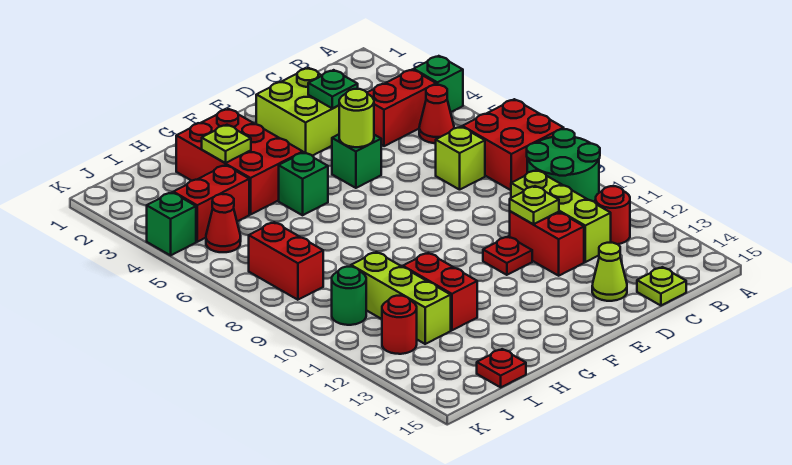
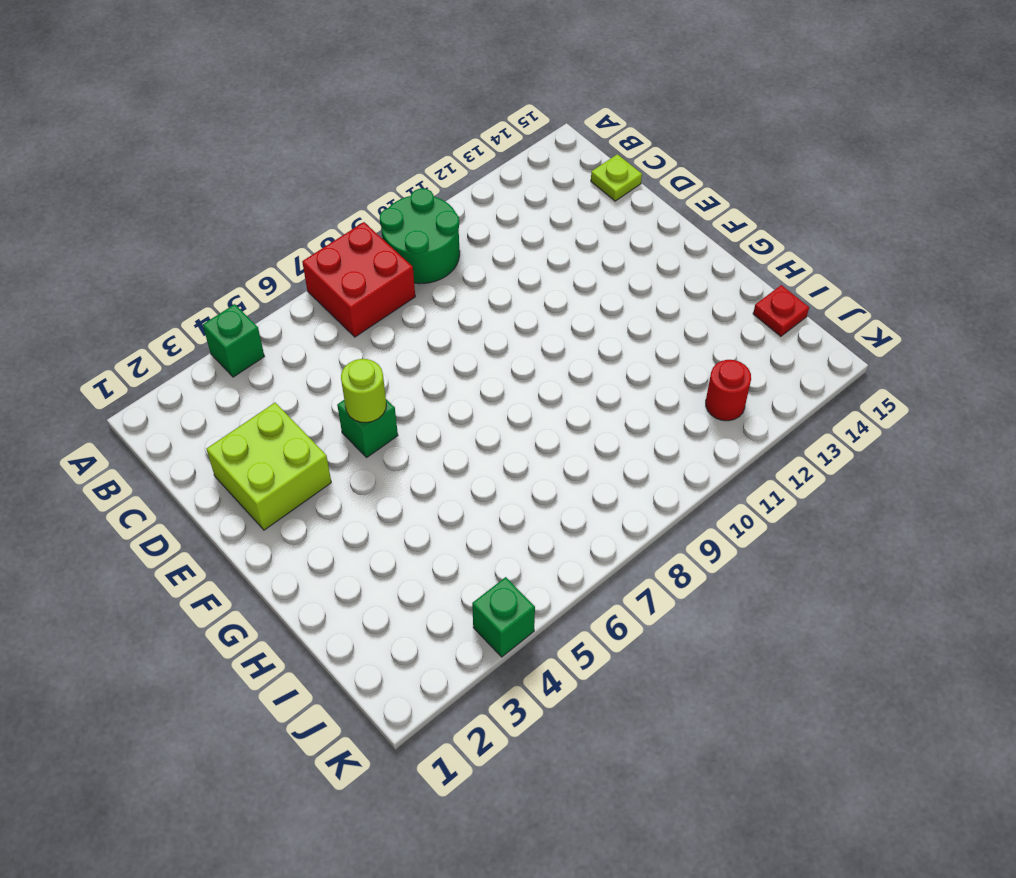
none -> red brick B4:C4 level 1
none -> red cone B5 level 1
none -> red round brick B12 level 1

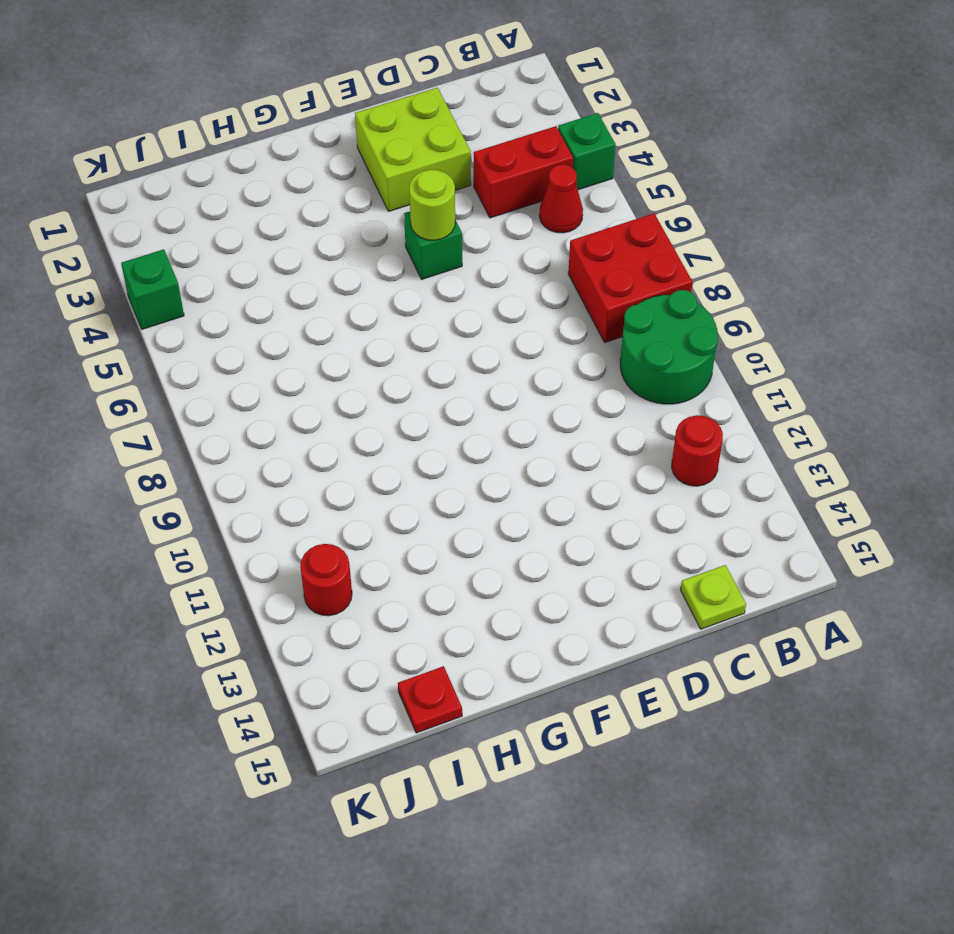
none -> lime brick C7 level 1
none -> lime brick C10:C12 level 1
none -> red brick D11:D12 level 1

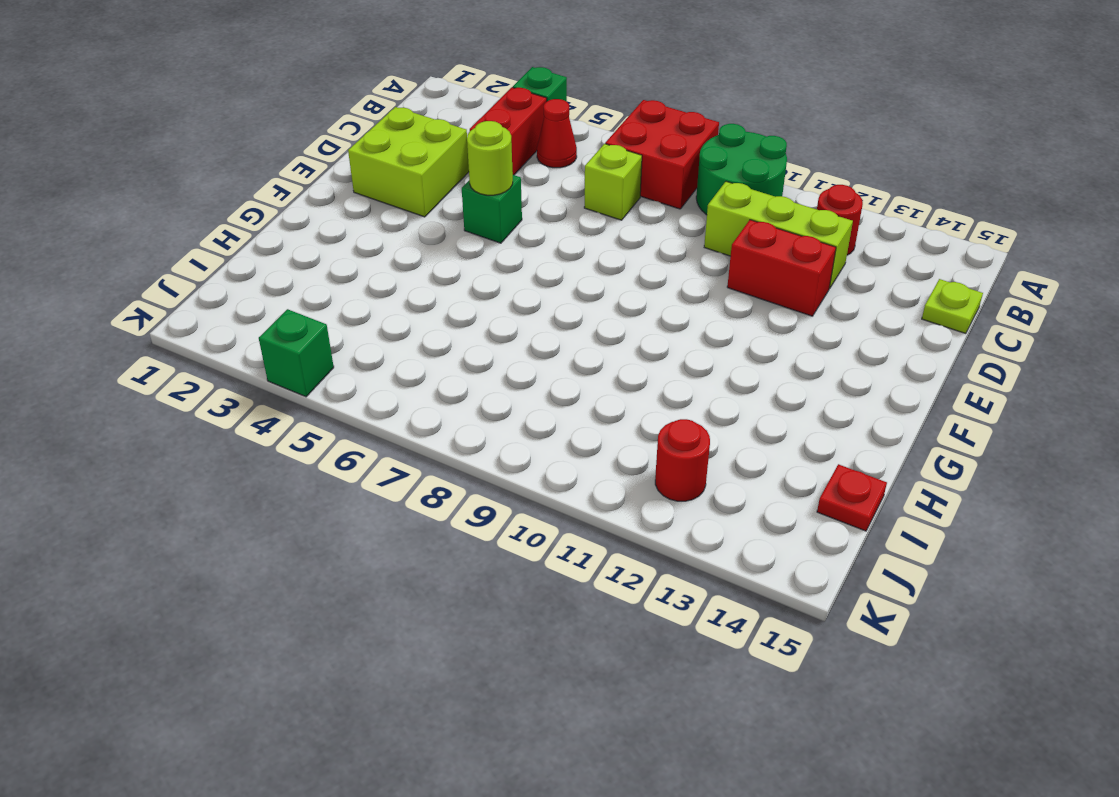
none -> lime cone D14 level 1
none -> red plate E11 level 1
none -> red brick G2:H4 level 1

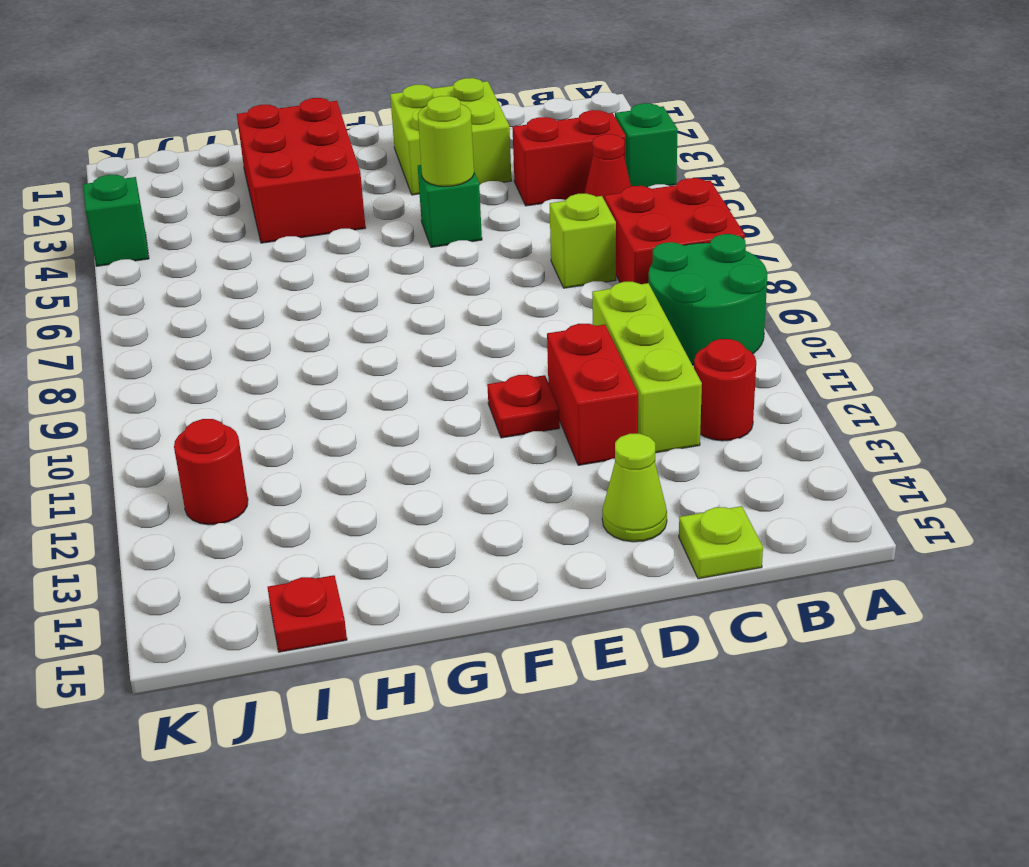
none -> green brick G5 level 1
none -> red brick H11:H12 level 1
none -> red brick I4:J4 level 1

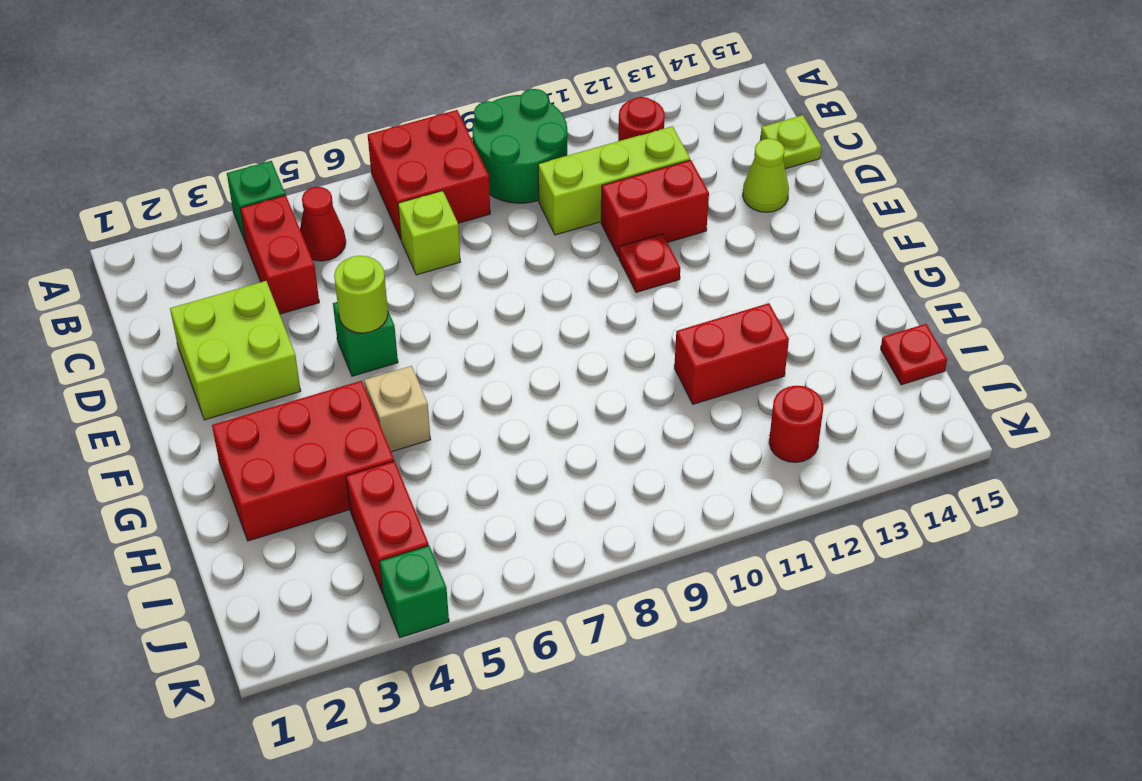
tan brick G5 level 1 -> green brick G5 level 1
none -> lime brick I10:I12 level 1
none -> red cone J5 level 1
none -> red brick J7:J8 level 1

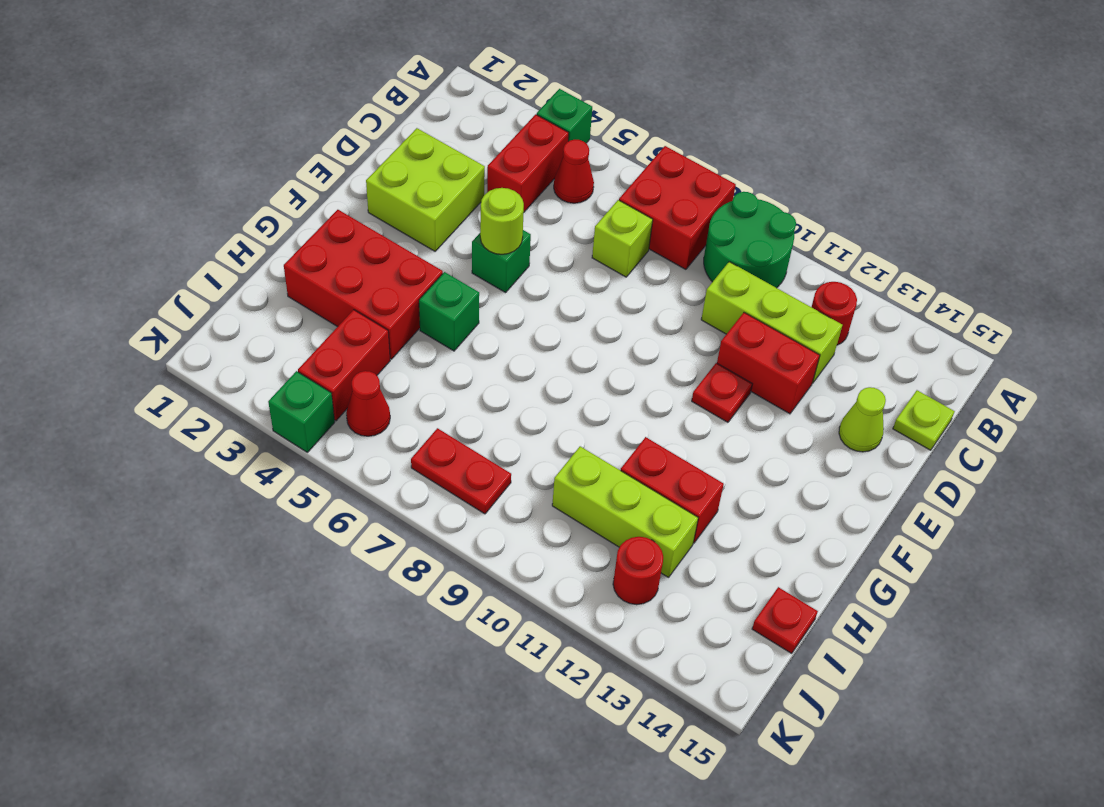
red plate J7:J8 level 1 -> red brick J7:J8 level 1
none -> green round brick J10 level 1
none -> green plate D3 level 2
none -> lime plate D11 level 2

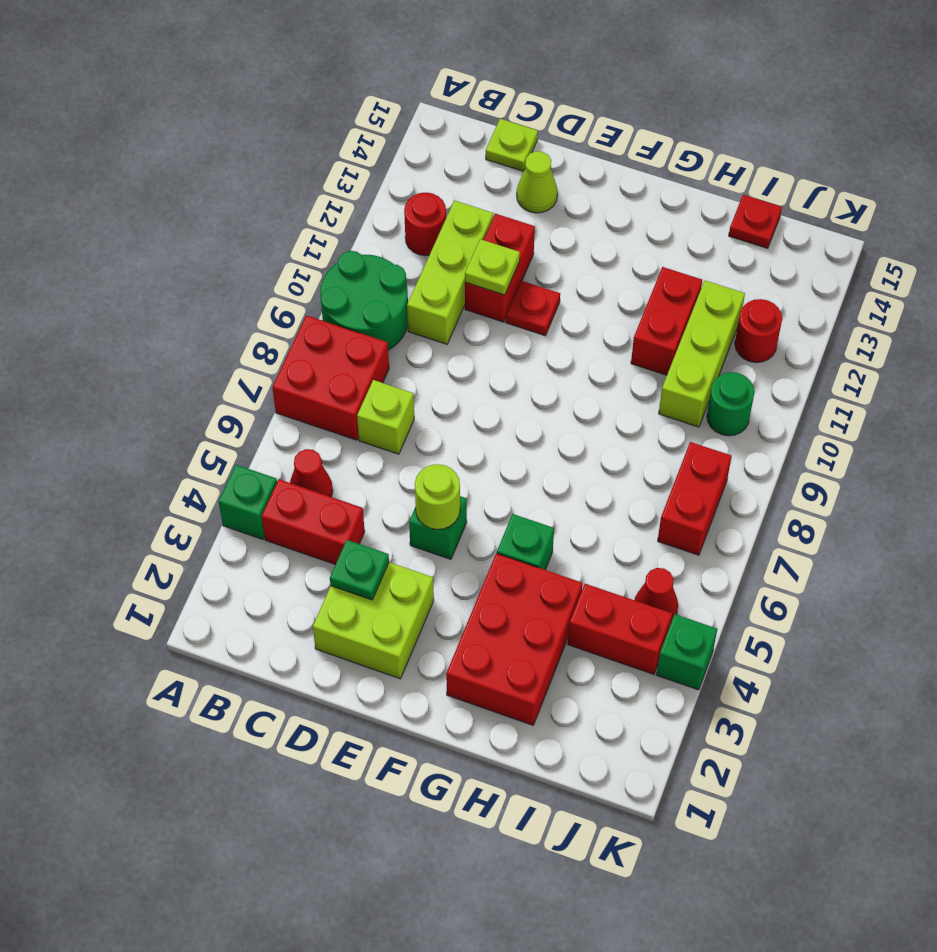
none -> lime plate H3 level 2

